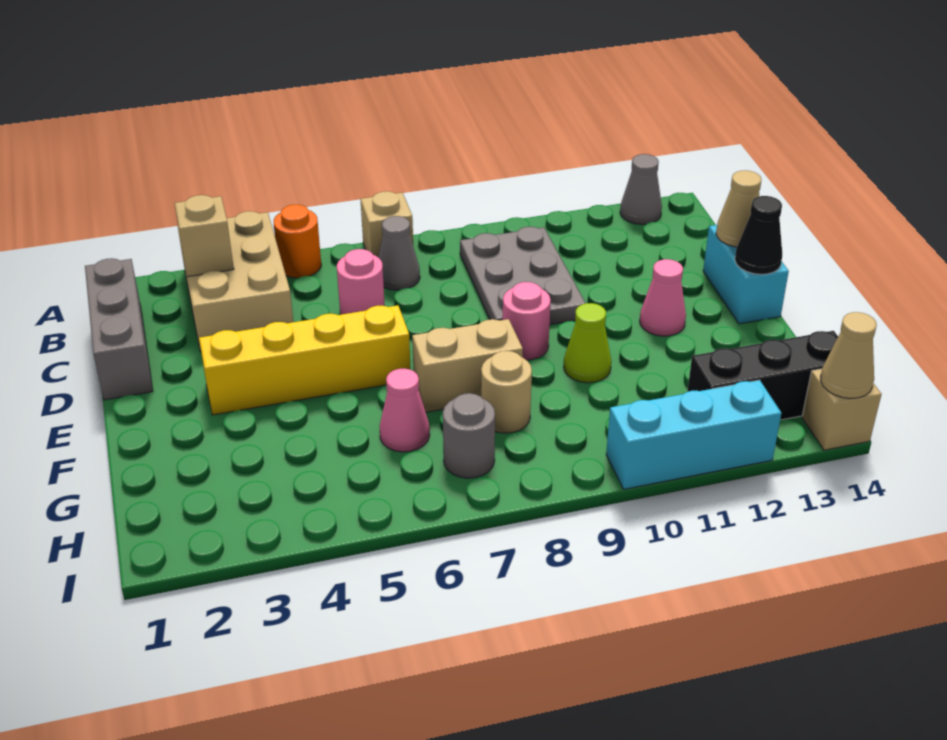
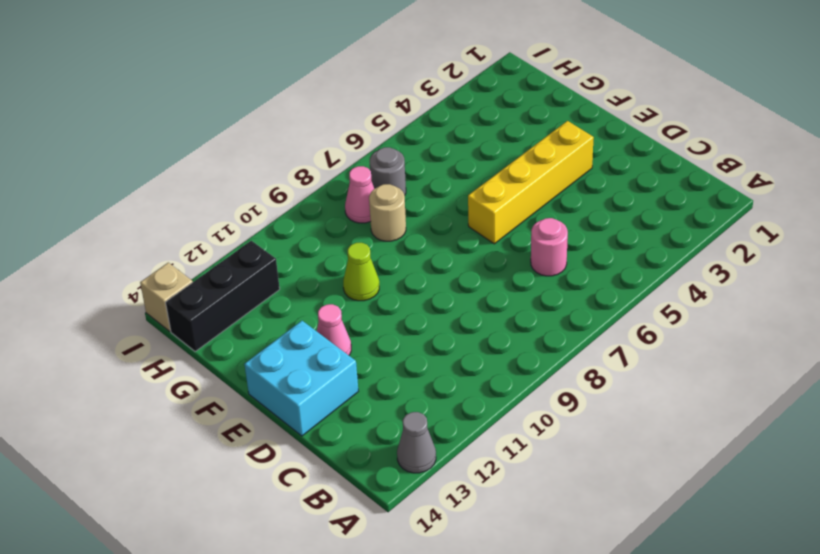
cyan brick D13:E14 level 1 -> cyan brick D14:E14 level 1
pink cone H8 level 1 -> pink cone G6 level 1
none -> tan brick A3:C4 level 1
none -> orange round brick A5 level 1
none -> tan brick A7 level 1

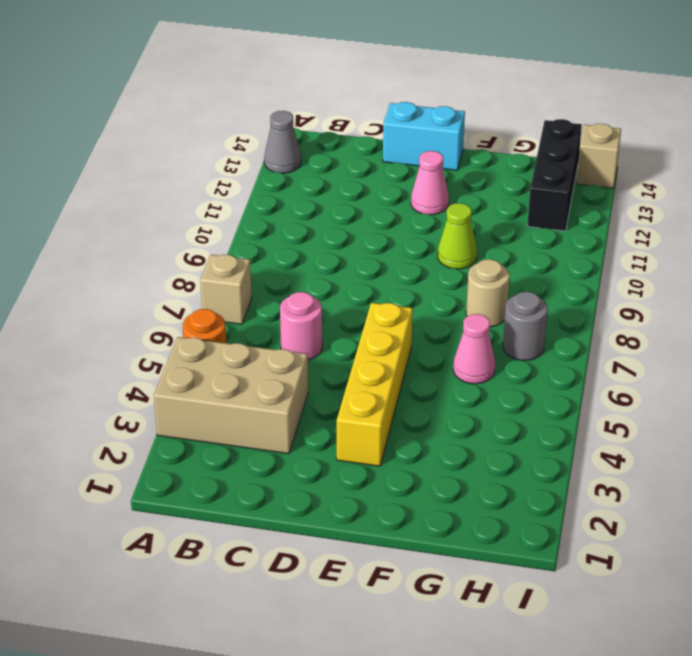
none -> grey brick B1:D1 level 1
none -> grey cone B7 level 1
none -> grey plate B9:D10 level 1

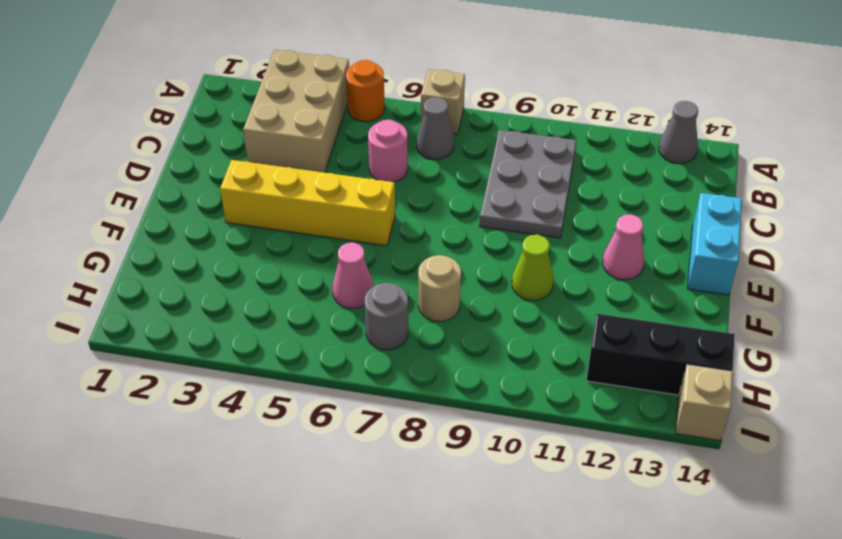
none -> grey brick B1:D1 level 1
none -> pink round brick E9 level 1
none -> tan brick F7:F8 level 1

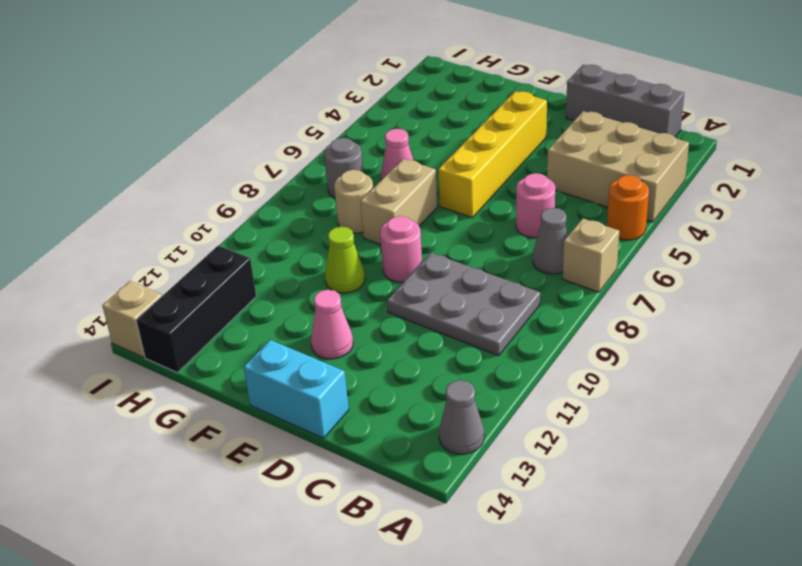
none -> cyan brick I10:I12 level 1
none -> tan brick B3 level 2
none -> tan cone D14 level 2

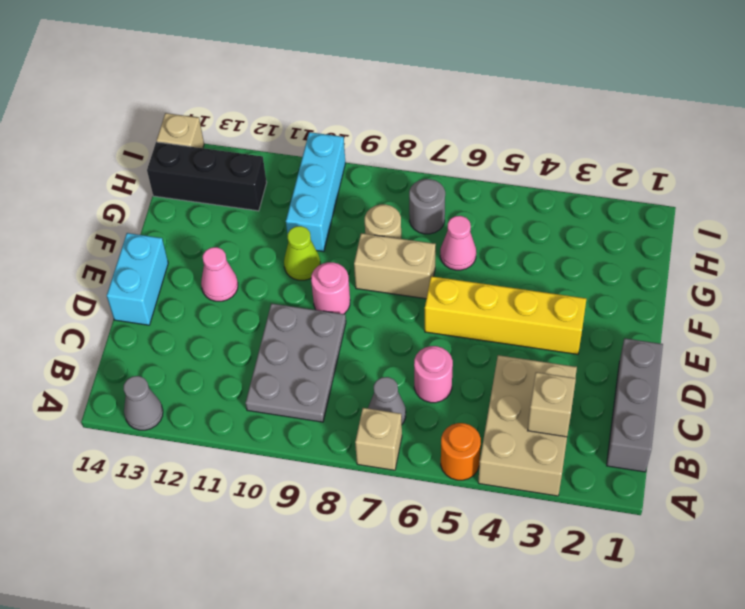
cyan brick G10:I10 level 1 -> cyan brick I10:I12 level 1
none -> tan cone D14 level 2
none -> black cone E14 level 2
none -> tan cone I14 level 2

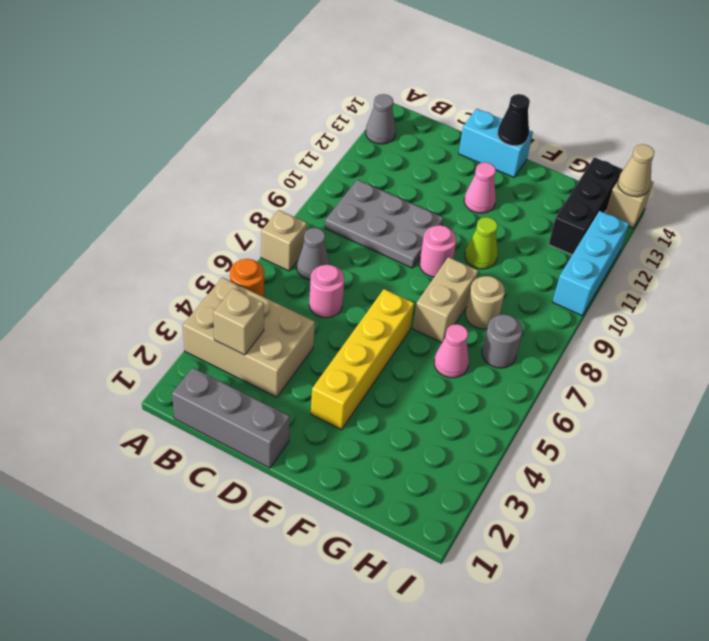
none -> tan cone D14 level 2

